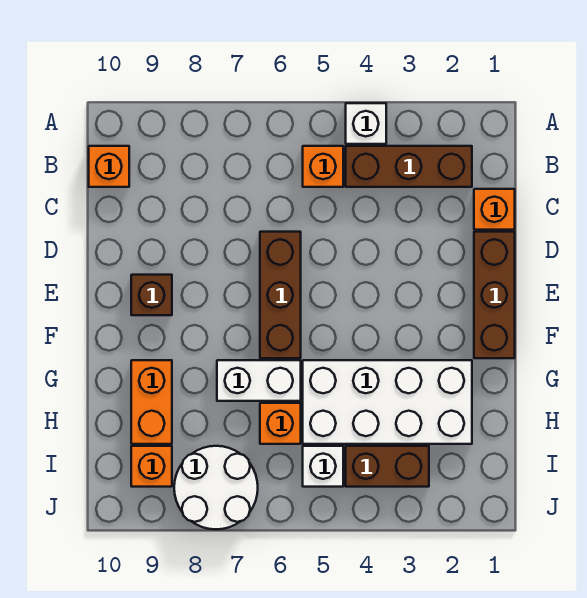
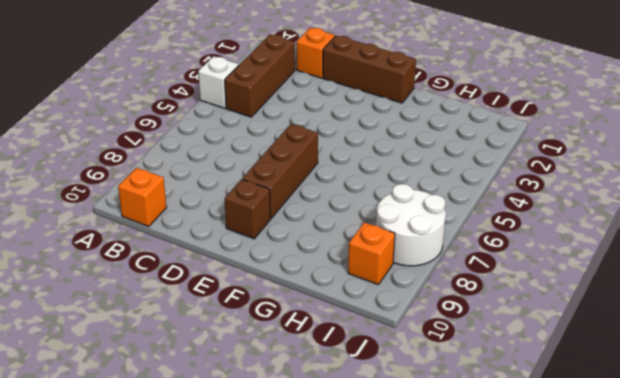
brown brick E6:E8 level 1 -> brown brick D6:F6 level 1
none -> orange brick B5 level 1
none -> white brick G2:H5 level 1
none -> white brick G6:G7 level 1

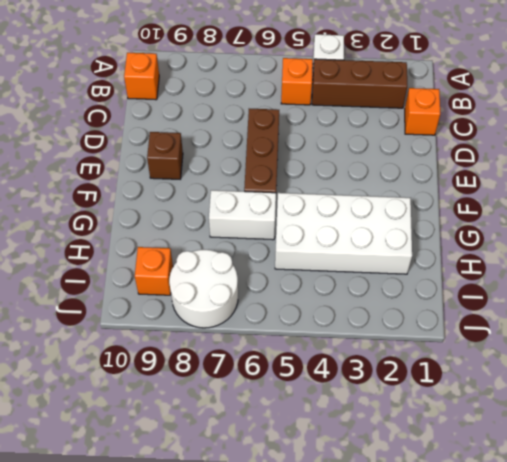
none -> brown brick D1:F1 level 1
none -> orange brick G9:H9 level 1
none -> orange brick H6 level 1

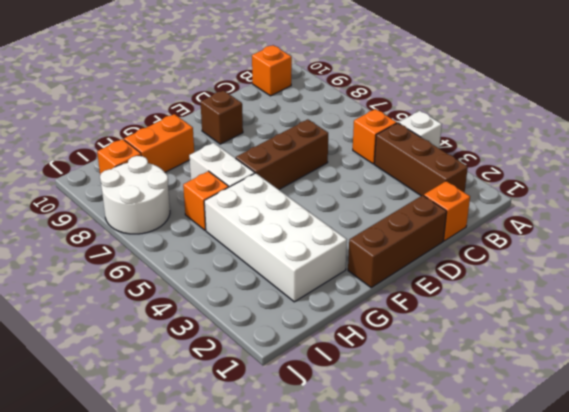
none -> brown brick I3:I4 level 1
none -> white brick I5 level 1

